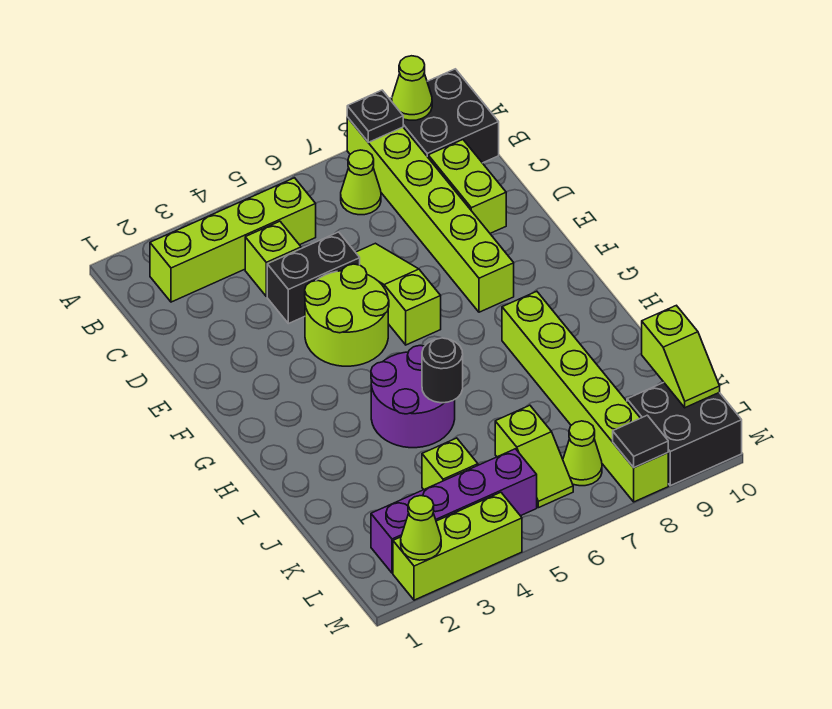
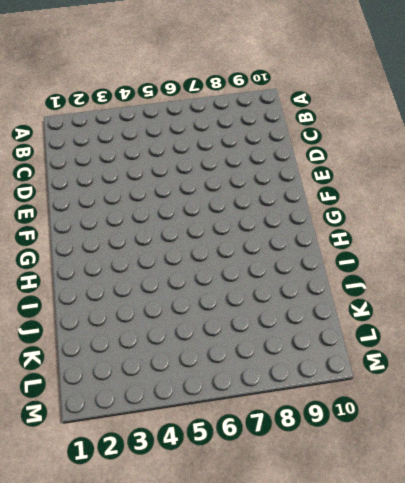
none -> lime brick A8:F8 level 1
none -> black brick A9:B10 level 1
none -> lime brick B2:B5 level 1

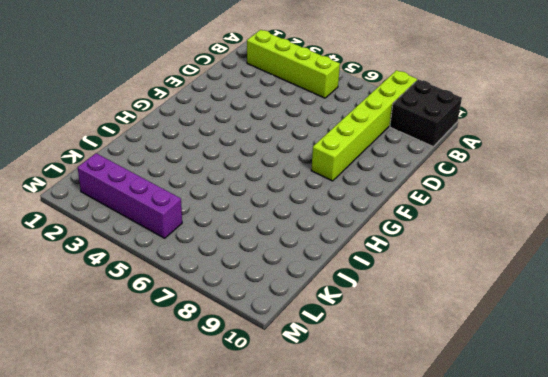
none -> lime cone B7 level 1
none -> lime brick C4 level 1
none -> lime brick C9:D9 level 1

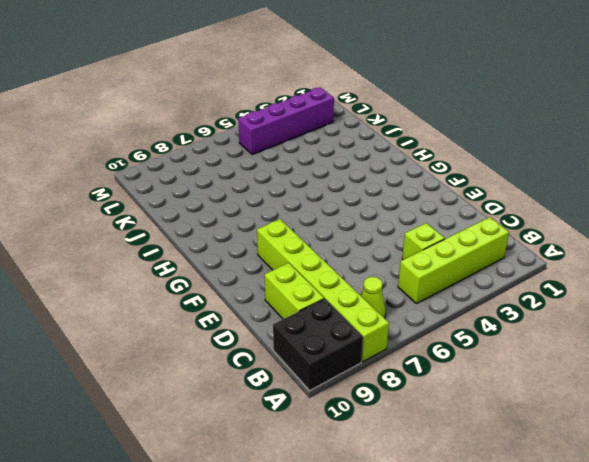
none -> black brick D4:D5 level 1
none -> lime slope D6:F6 level 1 top F
none -> lime round brick E4:F5 level 1

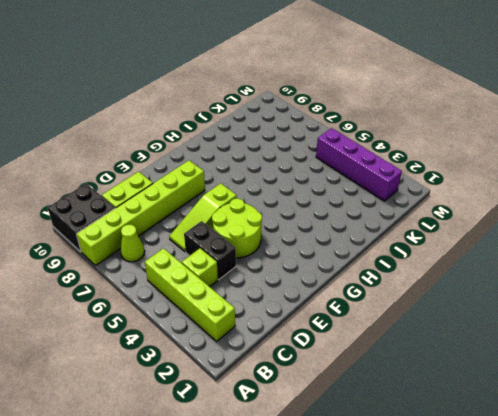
none -> purple round brick H4:I5 level 1
none -> lime brick H8:M8 level 1
none -> lime brick K4 level 1

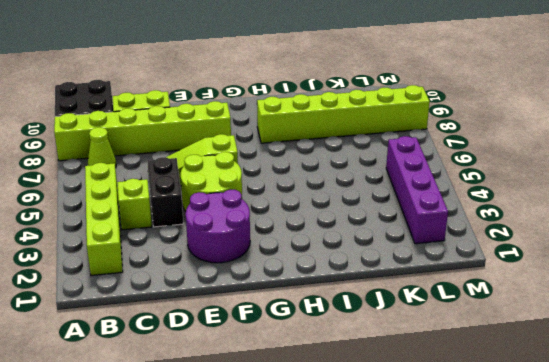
purple round brick E2:F3 level 1 -> purple round brick H4:I5 level 1
none -> lime brick K4 level 1
none -> lime slope K6:L6 level 1 top K
none -> lime cone L7 level 1

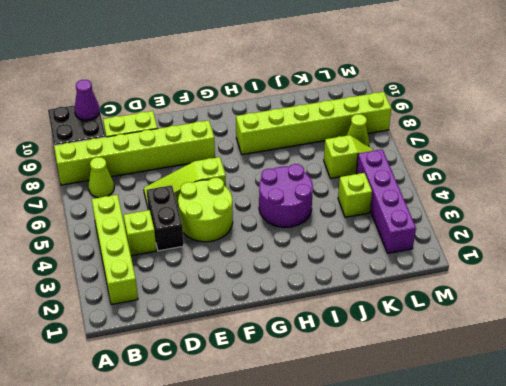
purple cone B10 level 2 -> none
none -> black brick L9:M10 level 1
none -> lime brick M2:M4 level 1
none -> black plate A8 level 2

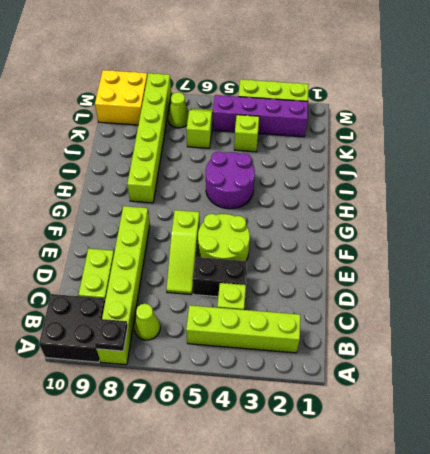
yellow brick L9:M10 level 1 -> black brick L9:M10 level 1
none -> lime cone A9 level 2
none -> black round brick I5 level 2
none -> lime slope K10:L10 level 2 top K

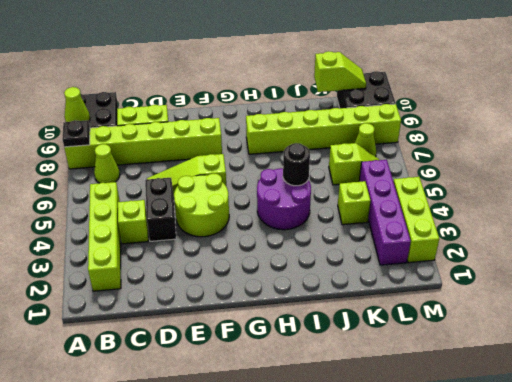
none -> lime cone M2 level 2
none -> black tile M8 level 2

